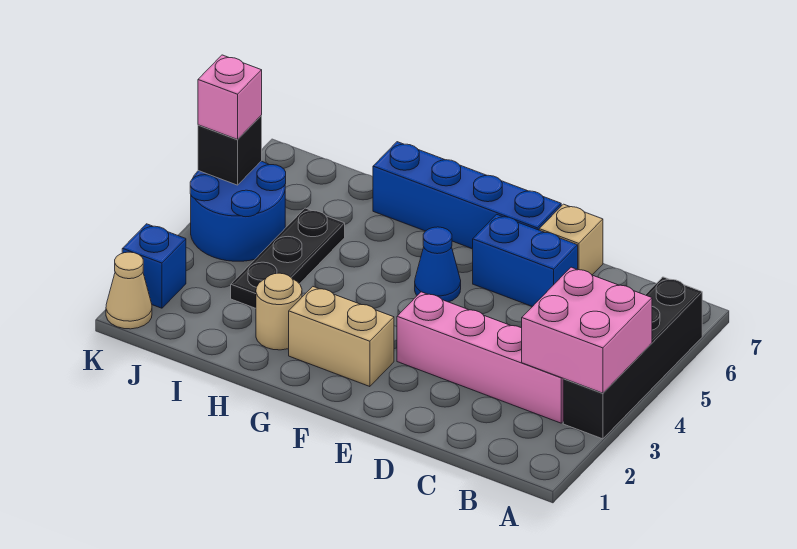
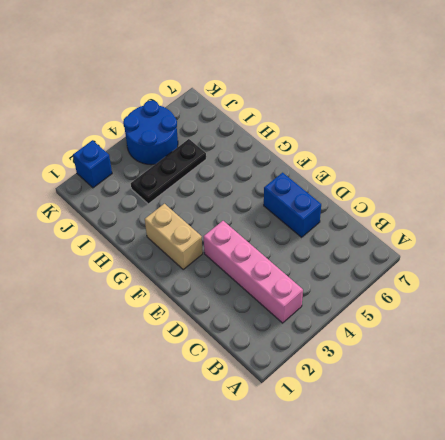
none -> black brick A3:A6 level 1
none -> tan brick D7 level 1
none -> blue brick E7:H7 level 1

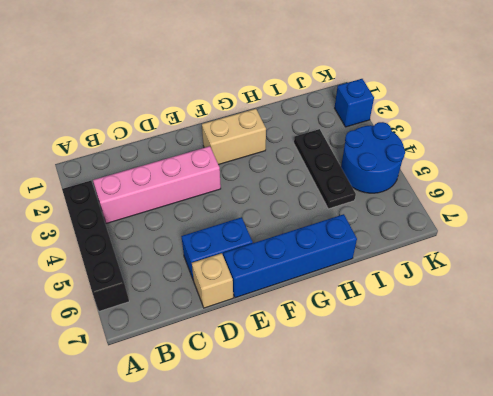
none -> blue cone F5 level 1
none -> tan round brick H2 level 1
none -> tan cone K1 level 1

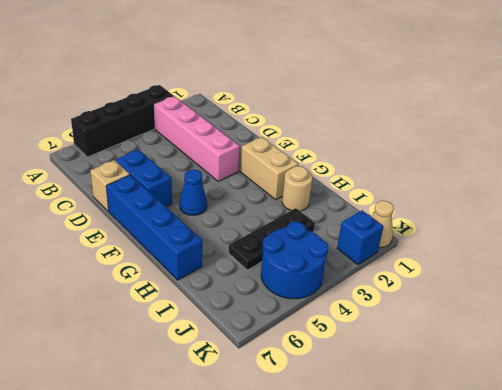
none -> pink brick A3:B4 level 2
none -> black brick K5 level 2
none -> pink brick K5 level 3

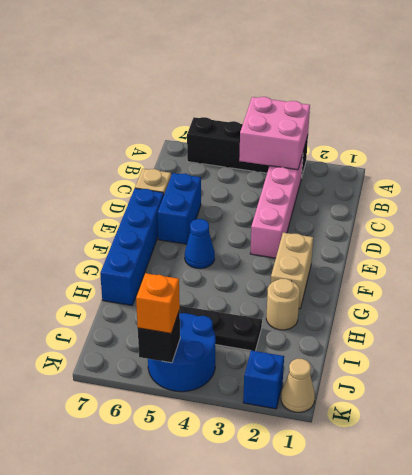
orange brick K5 level 3 -> pink brick K5 level 3

